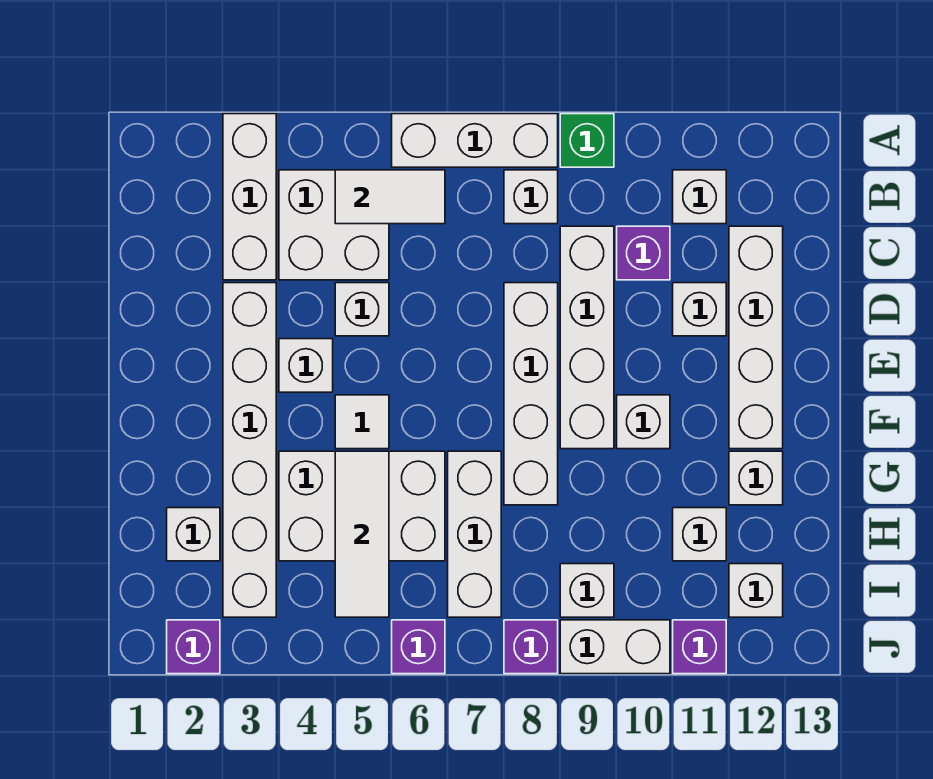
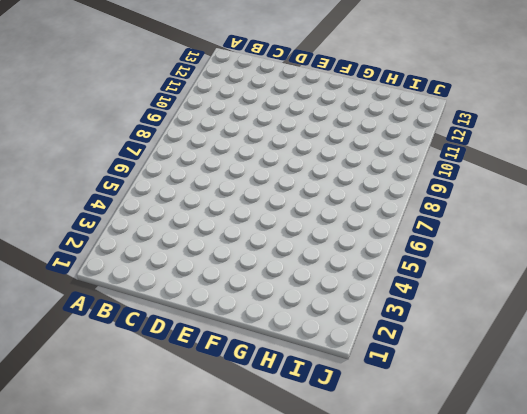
none -> white brick A3:C3 level 1
none -> white brick A6:A8 level 1
none -> green brick A9 level 1
none -> white brick B4:C5 level 1

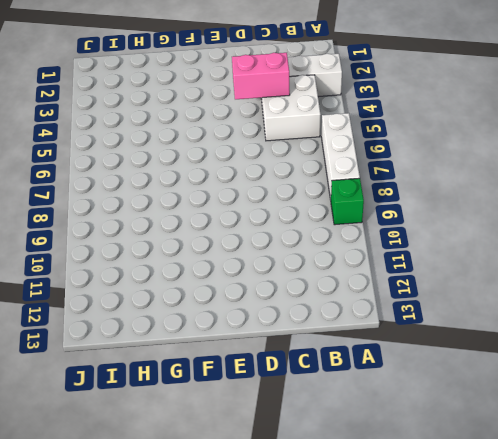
pink brick C4:D4 level 2 -> none
none -> white brick B8 level 1
none -> white brick B11 level 1
none -> white brick C9:F9 level 1
none -> purple brick C10 level 1

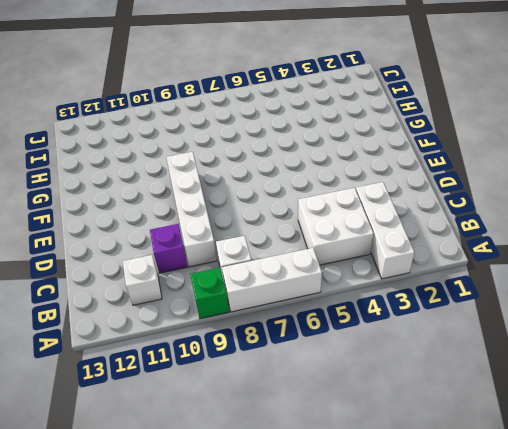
none -> white brick C12:F12 level 1
none -> white brick D3:I3 level 1
none -> white brick D5 level 1
none -> white brick D8:G8 level 1

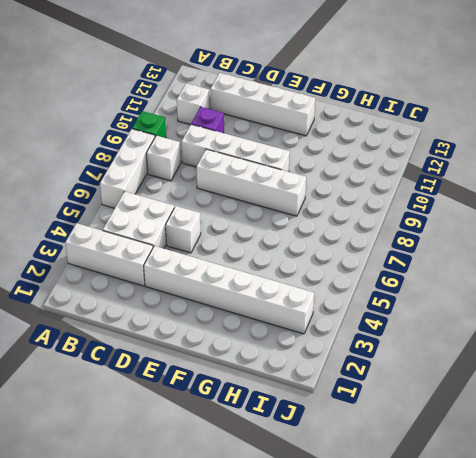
none -> white brick D11 level 1
none -> white brick E4 level 1
none -> white tile F5 level 1
none -> white brick F10 level 1

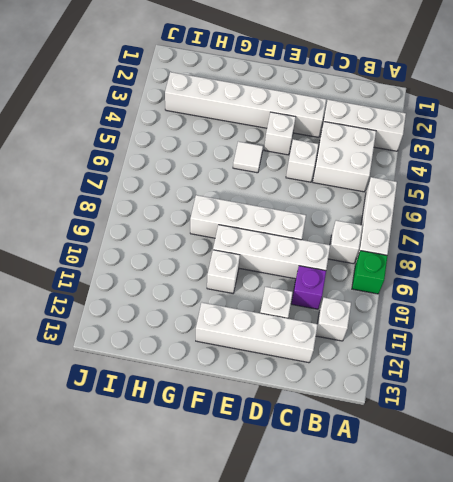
none -> white brick G4:H6 level 1
none -> white brick G7:I7 level 1
none -> white brick G12 level 1
none -> white brick H2 level 1

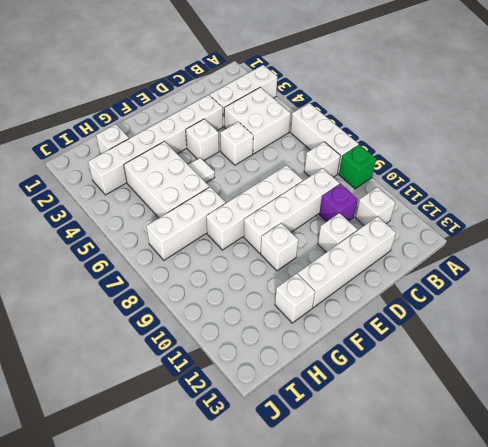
none -> white brick H11 level 1
none -> white brick I9 level 1
none -> white brick I12 level 1
none -> purple brick J2 level 1

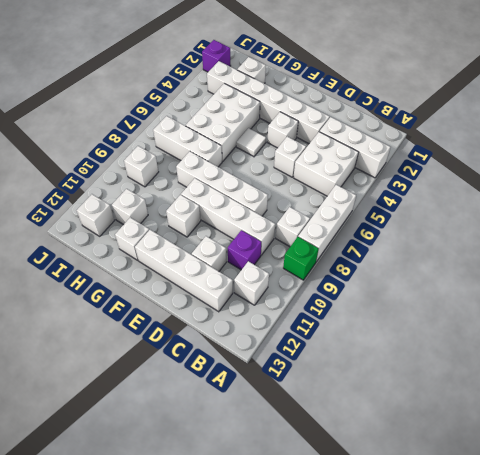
none -> purple brick J6 level 1
none -> purple brick J8 level 1
none -> white brick J9:J10 level 1
none -> purple brick J11 level 1

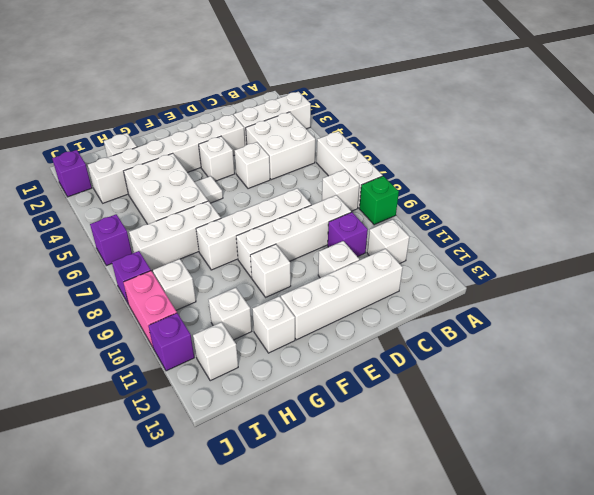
pink brick J9:J10 level 1 -> white brick J9:J10 level 1
none -> white tile B5:B6 level 2
none -> white tile G5:I5 level 2

